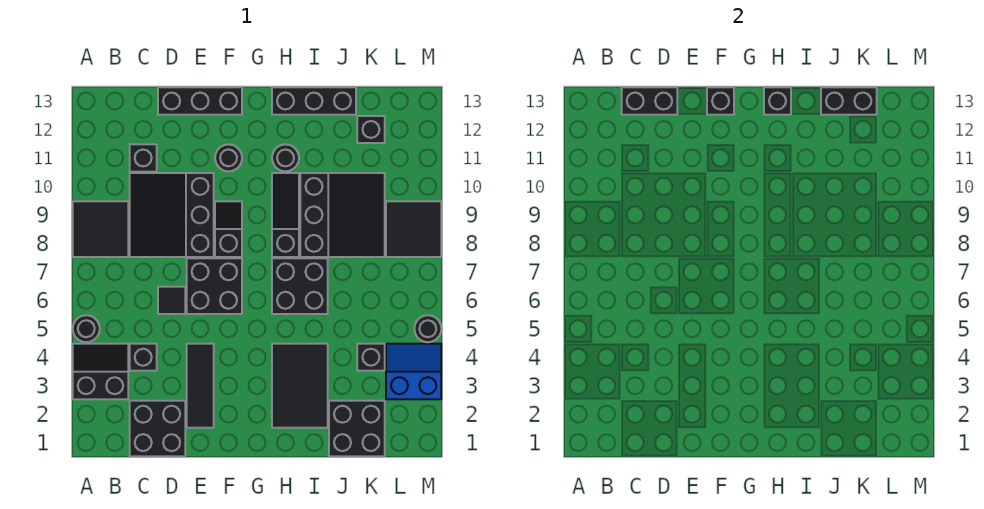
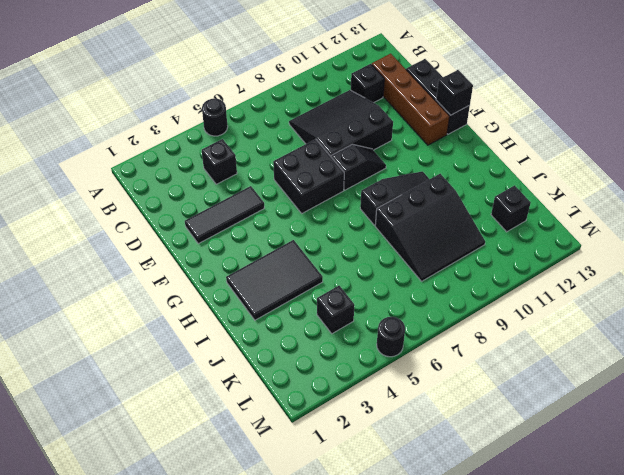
brown brick C12:F12 level 1 -> none
none -> black slope A3:B4 level 1 top 3
none -> black tile A8:B9 level 1
none -> black brick C1:D2 level 1

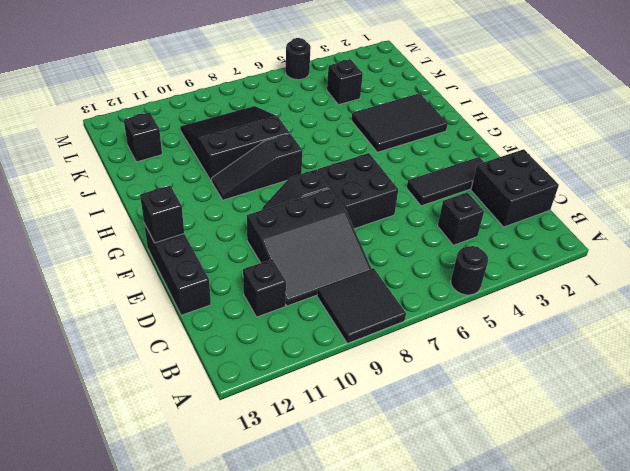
none -> black slope A3:B4 level 1 top 3
none -> black tile D6 level 1
none -> black round brick F11 level 1

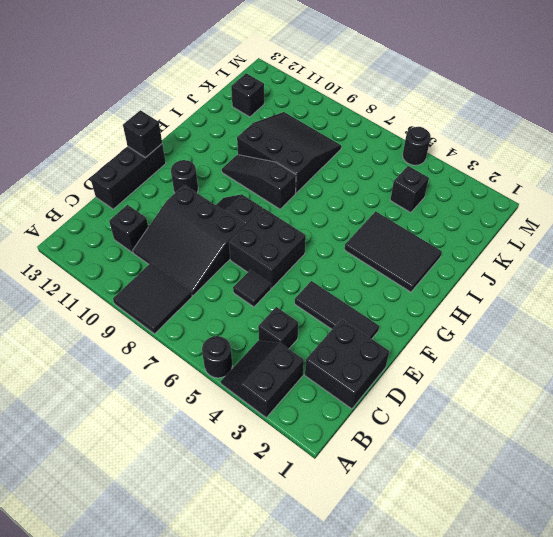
none -> black brick H6:I7 level 1
none -> black round brick H11 level 1
none -> black brick H13:J13 level 1

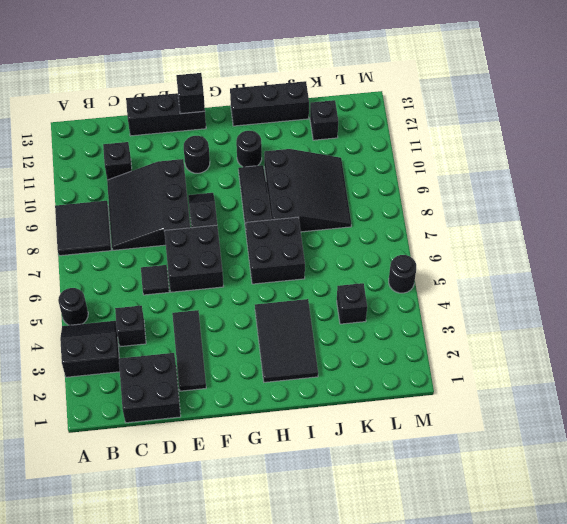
none -> black brick J1:K2 level 1
none -> blue slope L3:M4 level 1 top 3
none -> black tile L8:M9 level 1

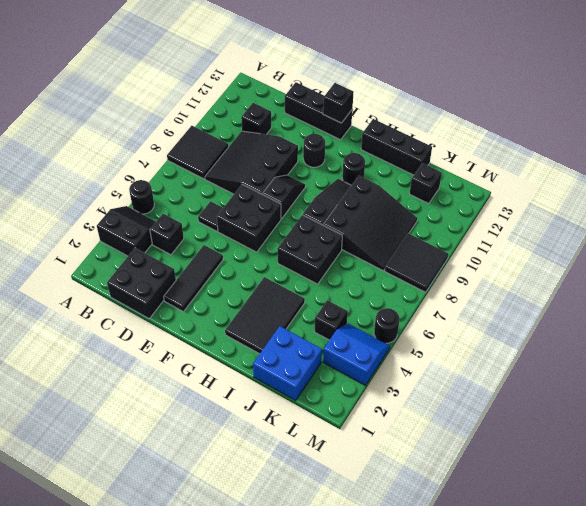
blue brick J1:K2 level 1 -> black brick J1:K2 level 1
none -> black brick C13:D13 level 2
none -> black brick H13 level 2
none -> black brick J13:K13 level 2

